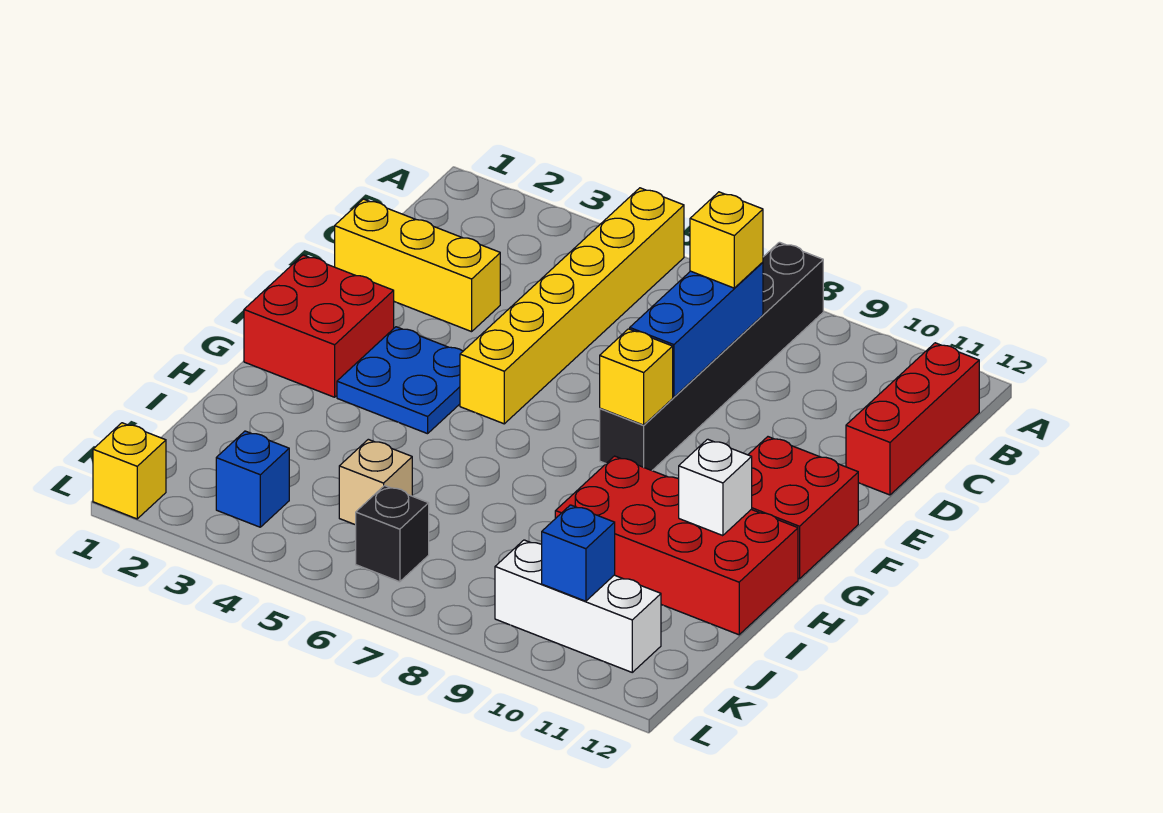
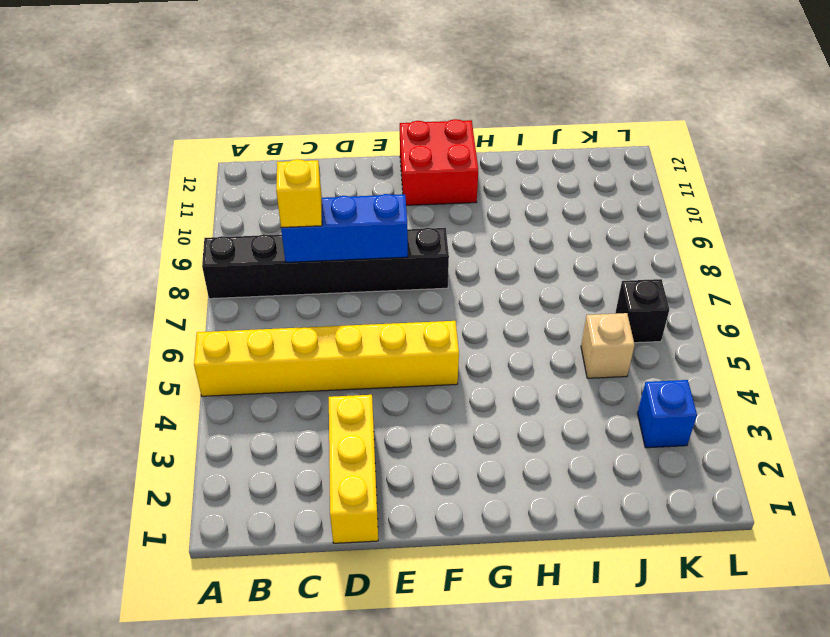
none -> red brick B12:D12 level 1
none -> red brick F1:G2 level 1
none -> blue plate F3:G4 level 1

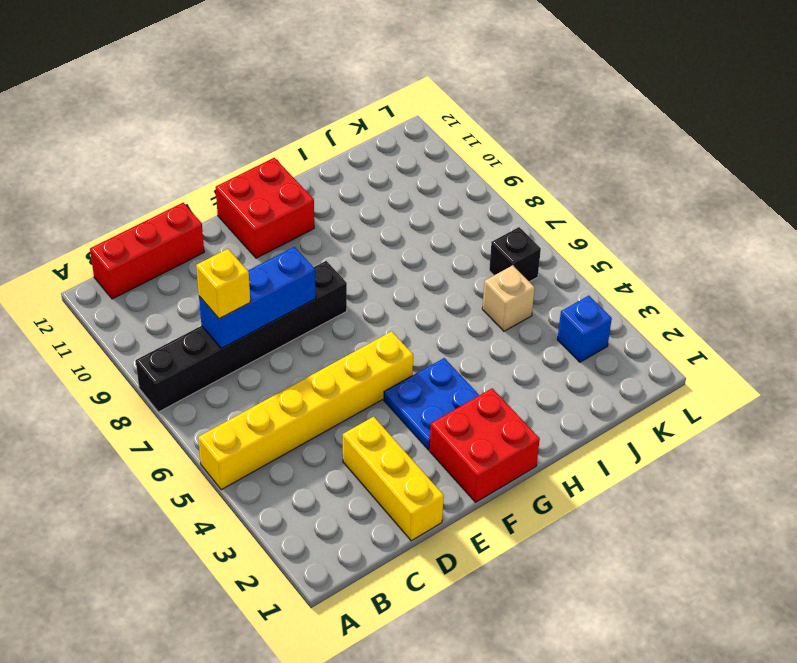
none -> red brick H9:I12 level 1
none -> white brick K9:K11 level 1
none -> yellow brick L1 level 1

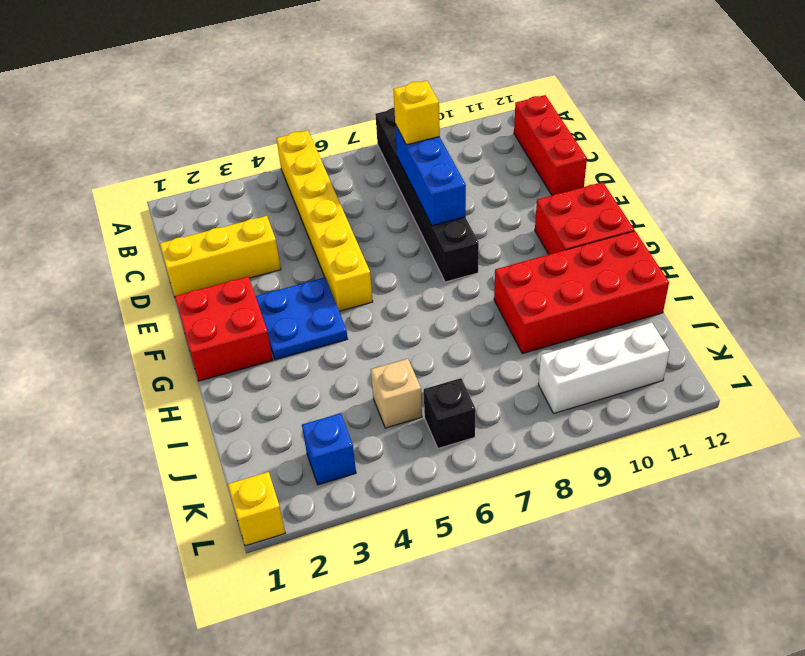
none -> yellow brick F8 level 2
none -> white brick H11 level 2
none -> blue brick K10 level 2

